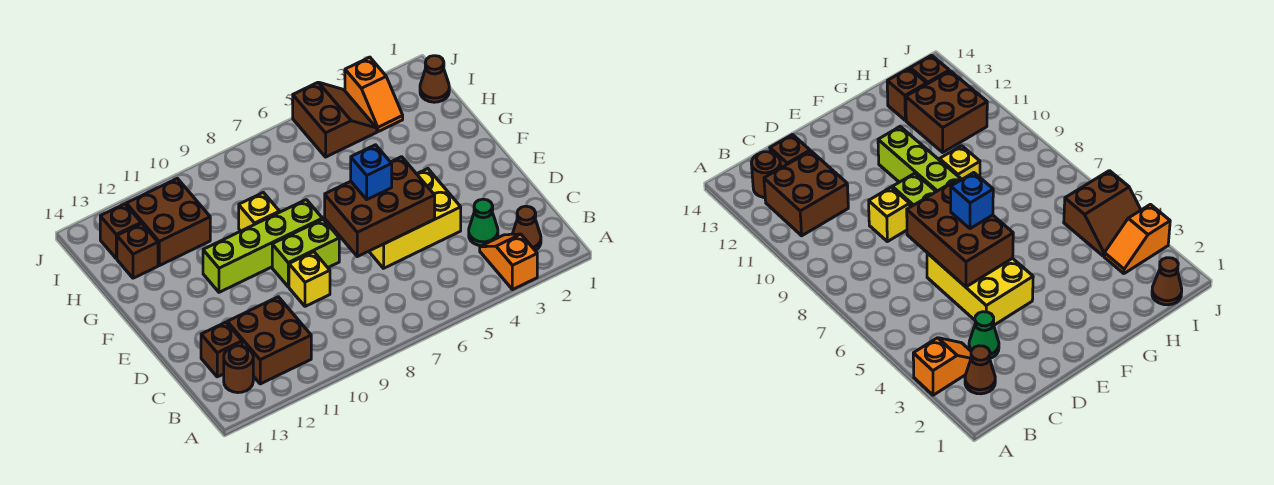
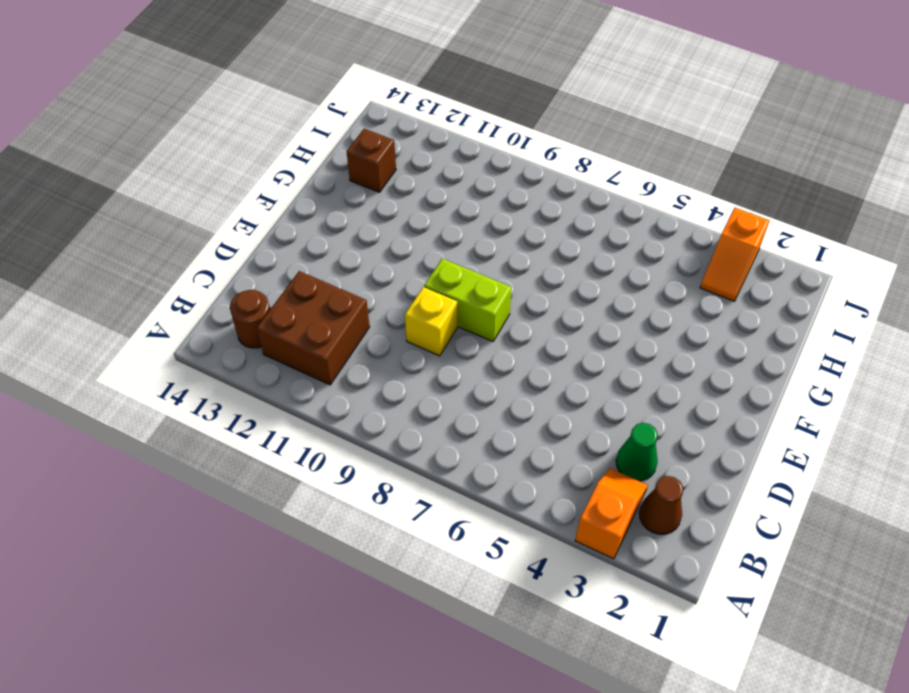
none -> brown brick C13 level 1
none -> yellow brick D4:E6 level 1
none -> lime brick F8:F11 level 1

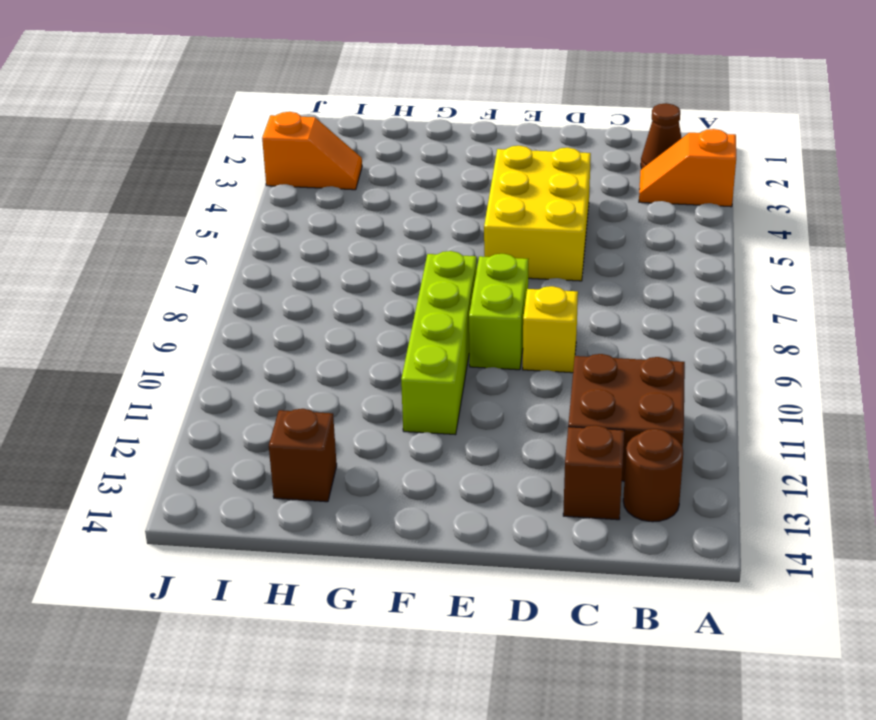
none -> green cone C3 level 1
none -> yellow brick G9 level 1
none -> brown brick H11:I12 level 1

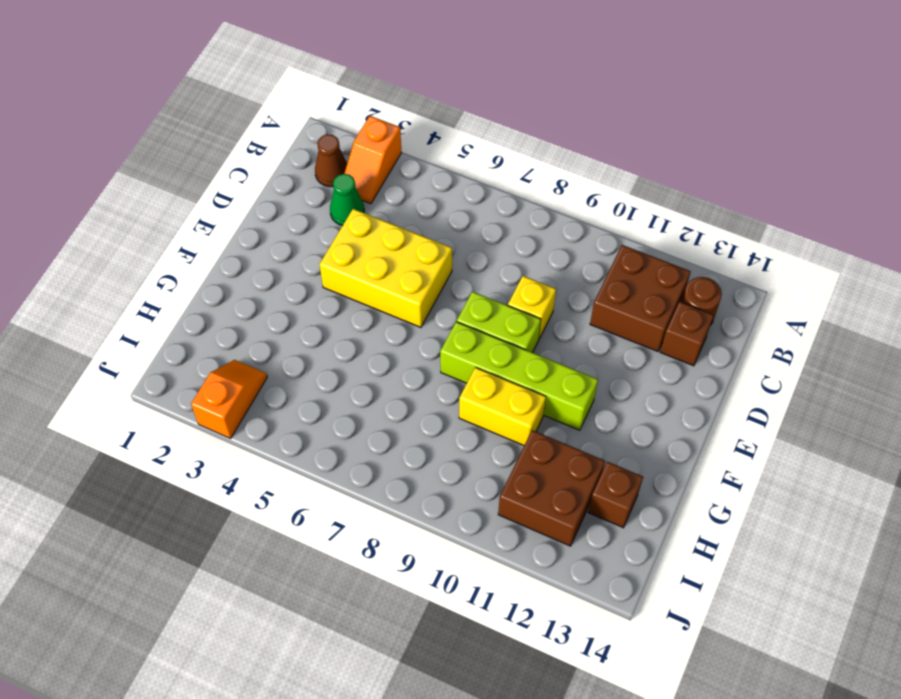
yellow brick G9:G10 level 1 -> yellow brick G9 level 1
none -> brown cone I1 level 1
none -> brown slope I4:J5 level 1 top 5
none -> brown brick I13 level 1

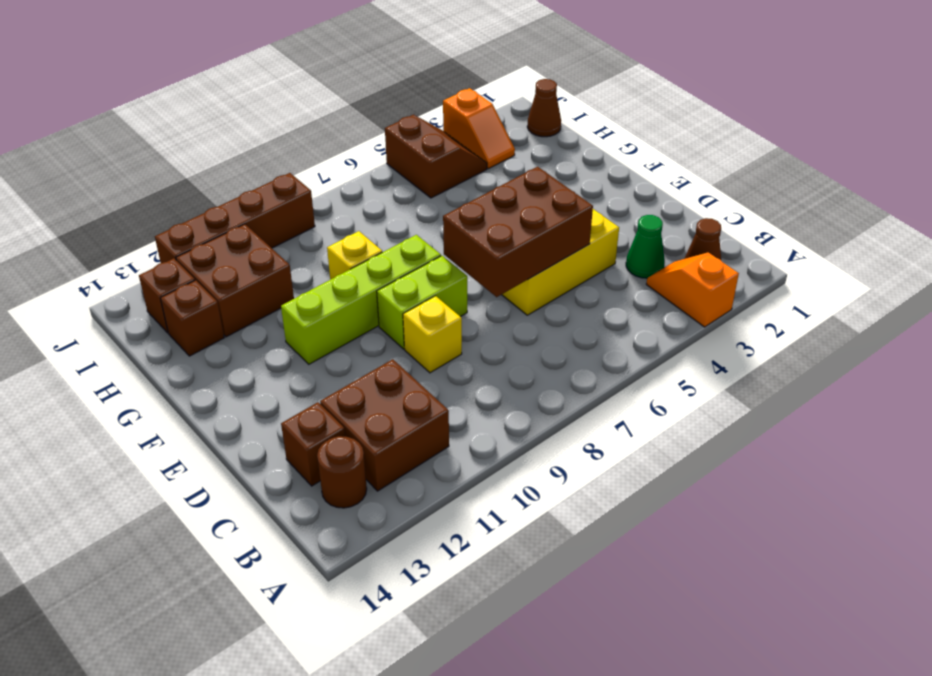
brown brick J9:J12 level 1 -> none
none -> blue brick E6 level 3

